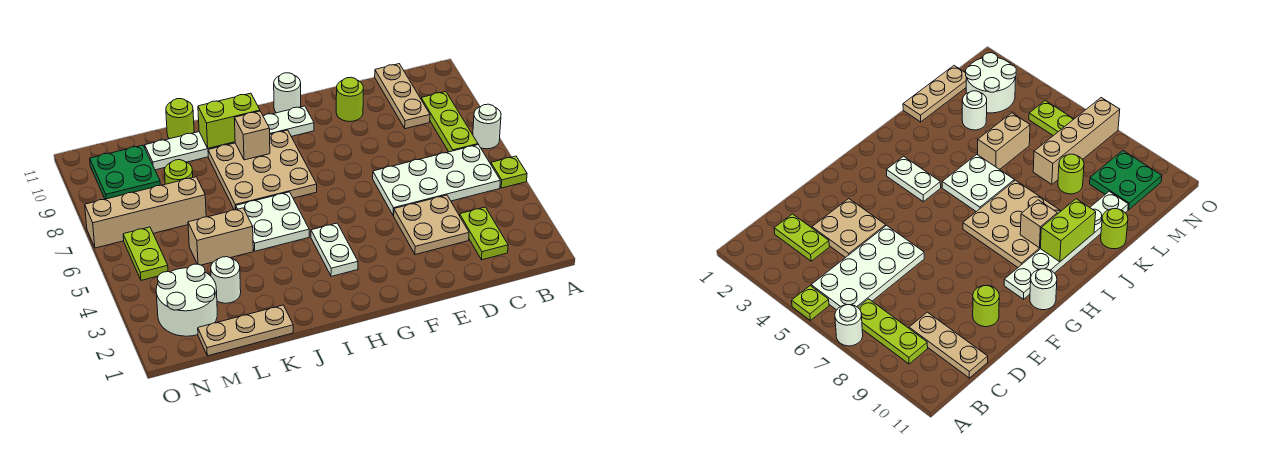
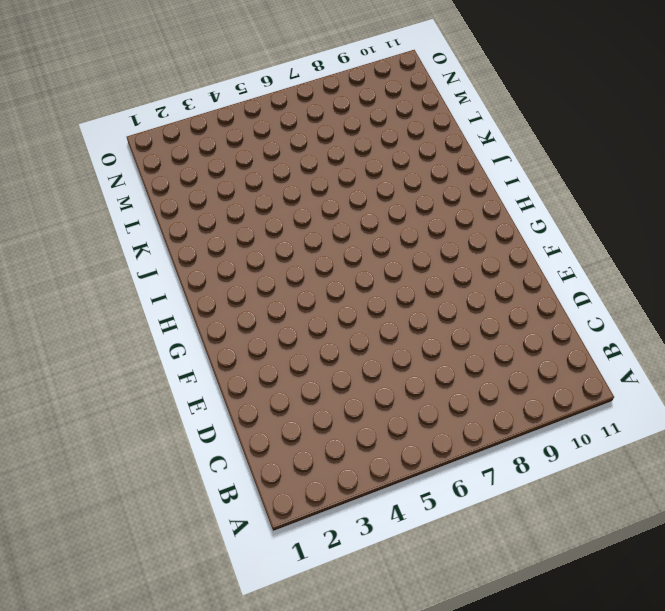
none -> lime plate A5 level 1
none -> white round brick A7 level 1
none -> white plate B5:E6 level 1

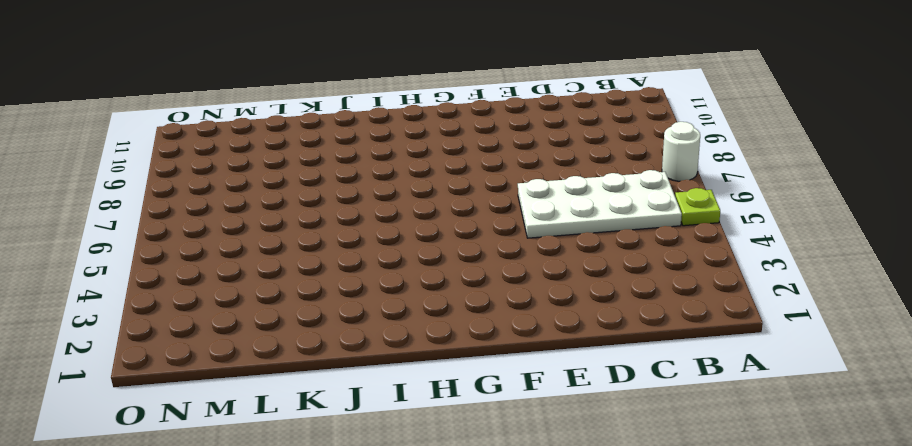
none -> lime plate B7:B9 level 1
none -> lime plate C2:C3 level 1
none -> tan plate C9:C11 level 1

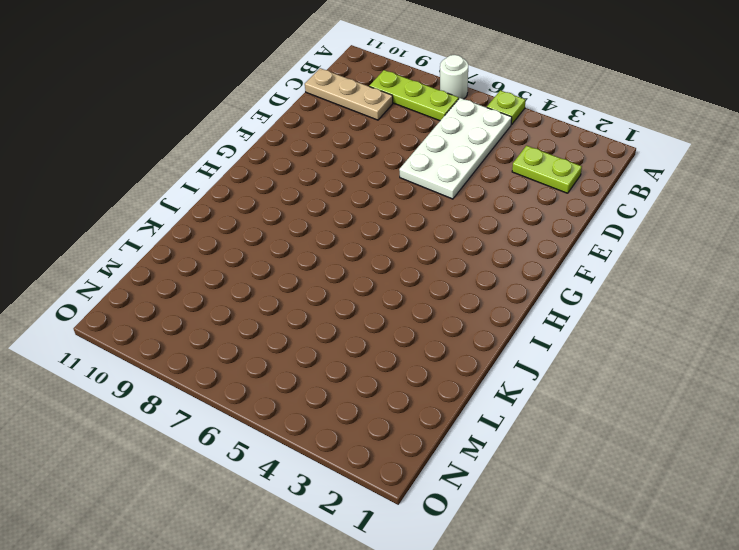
none -> tan plate D3:E4 level 1
none -> lime round brick E10 level 1
none -> white plate G10:L10 level 1

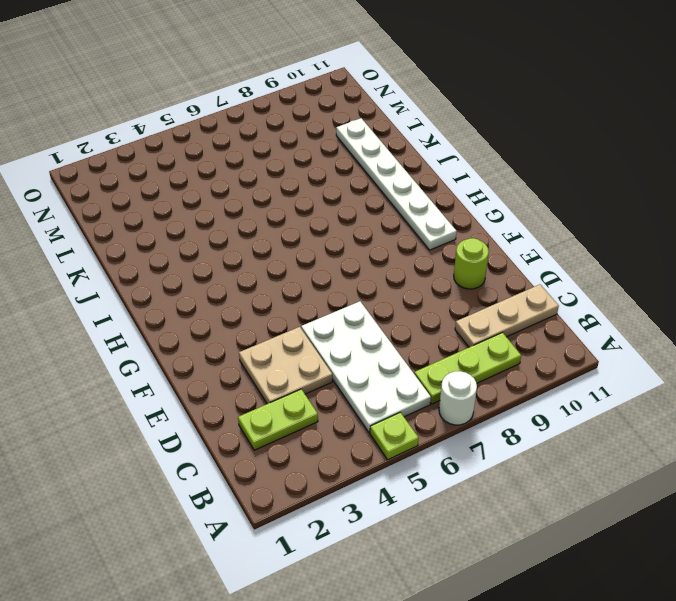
none -> white round brick G11 level 1
none -> white plate H3:H4 level 1
none -> tan plate H7:J9 level 1

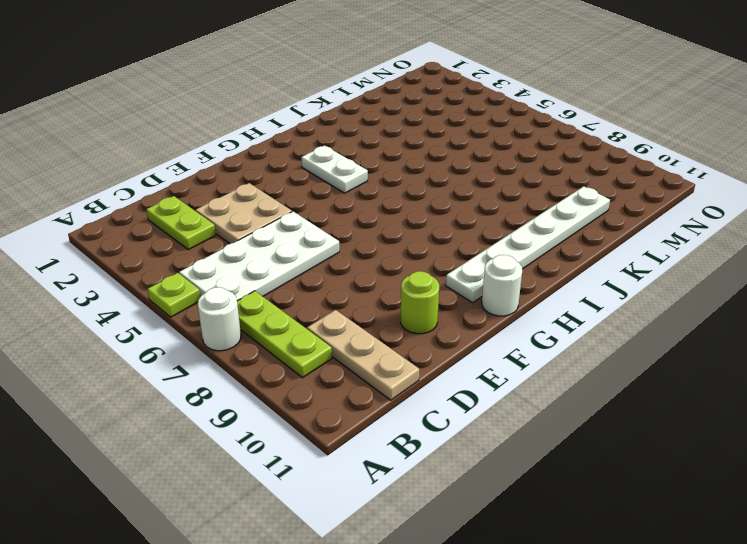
none -> tan plate H7:J9 level 1
none -> white plate I5:J6 level 1
none -> tan plate K1:M1 level 1

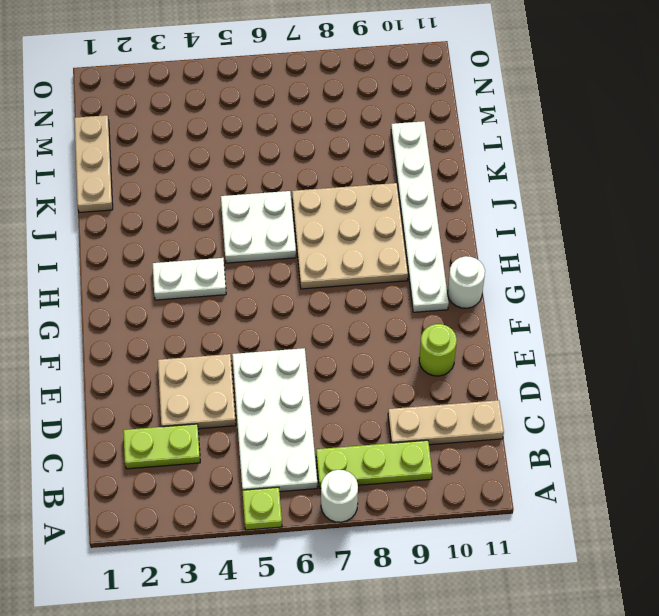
none -> tan brick K5:L5 level 1
none -> lime round brick K11 level 1
none -> white round brick L3 level 1

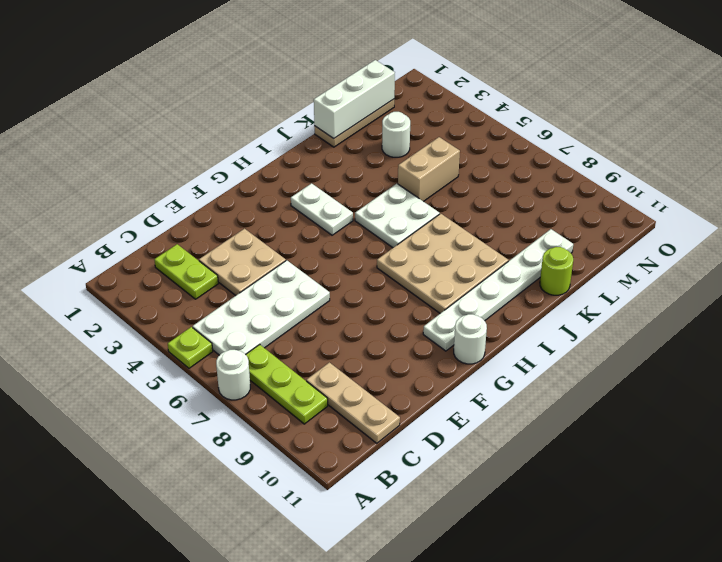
white brick K1:M1 level 2 -> none
none -> lime round brick E10 level 1
none -> tan brick L7:O7 level 1
none -> lime round brick L8 level 1

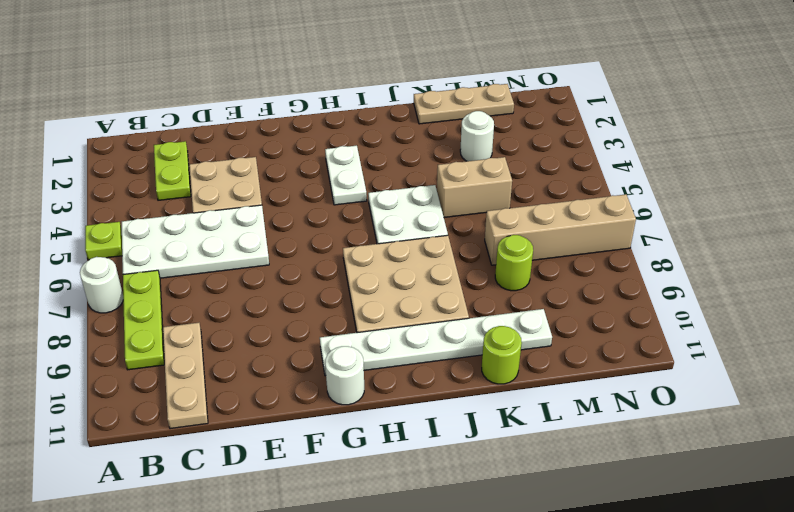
none -> lime round brick E10 level 1
none -> white round brick M2:N3 level 1
none -> green plate M9:N10 level 1

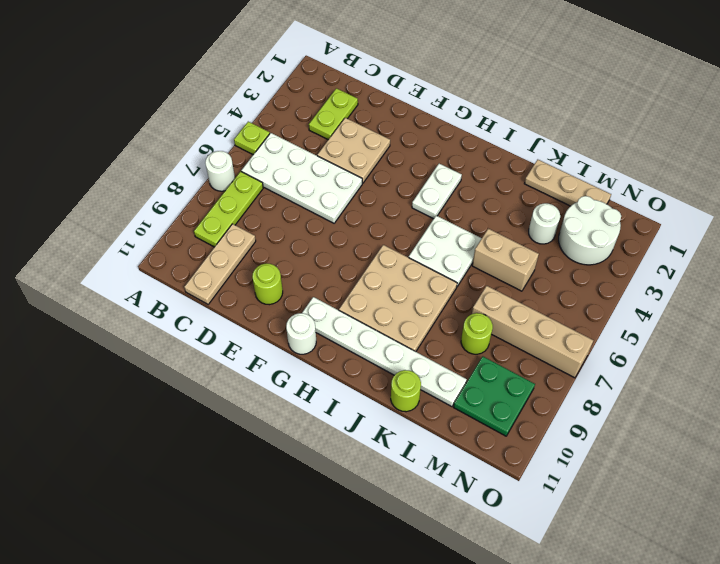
none -> lime plate N5:N6 level 1
none -> tan brick I9 level 2
none -> lime brick I10:J10 level 2

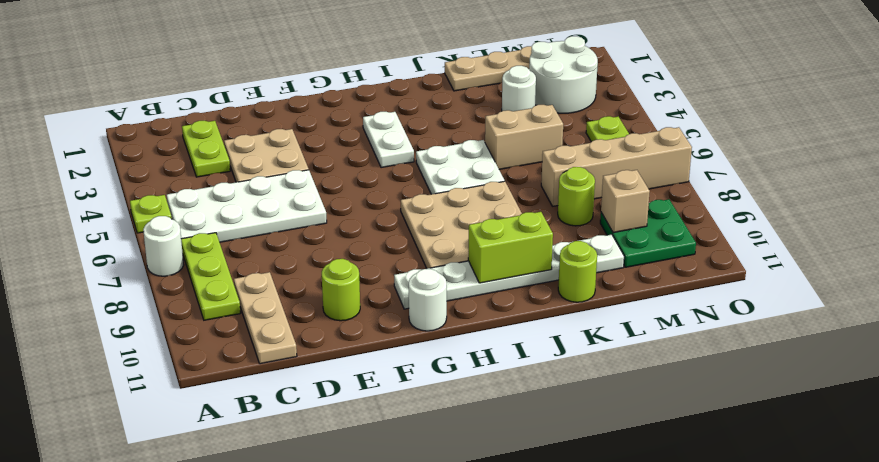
tan brick M9 level 2 -> tan brick I9 level 2

